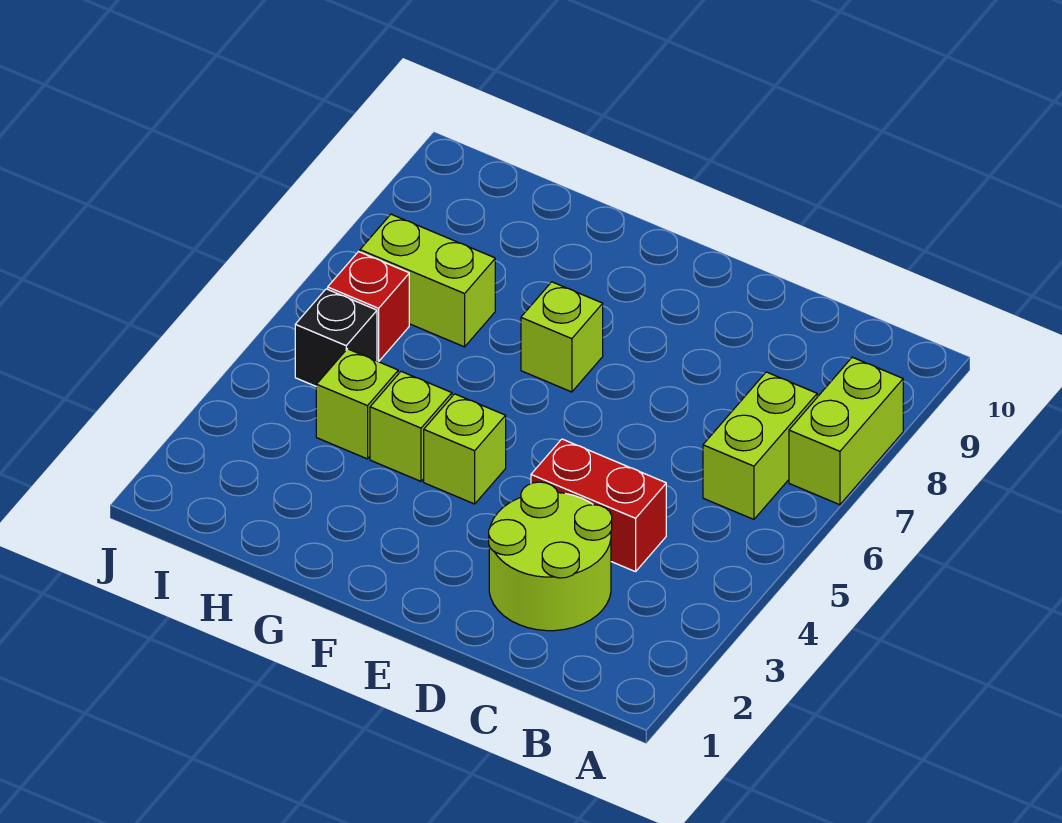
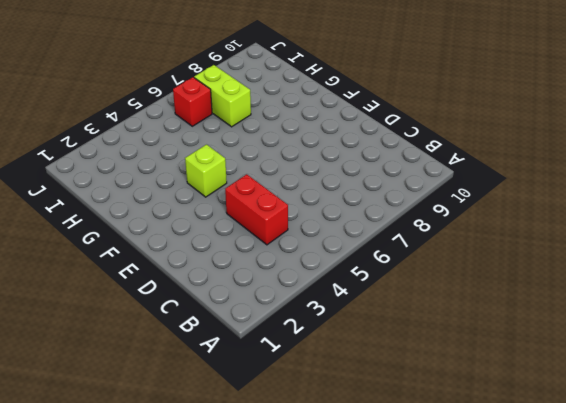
none -> lime brick A7:A8 level 1
none -> lime brick B6:B7 level 1

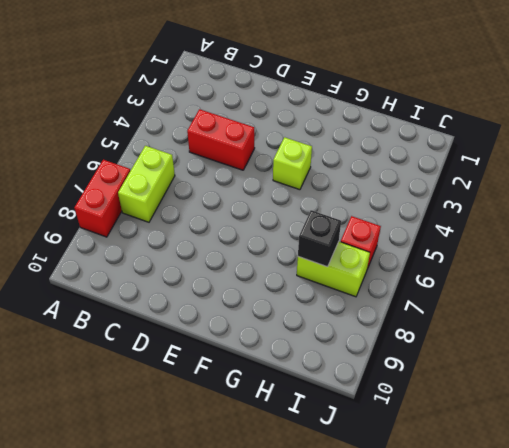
red brick A7:A8 level 1 -> lime brick A7:A8 level 1
black brick H7 level 2 -> black brick I5 level 1
none -> lime round brick C2:D3 level 1
none -> lime brick F7 level 1

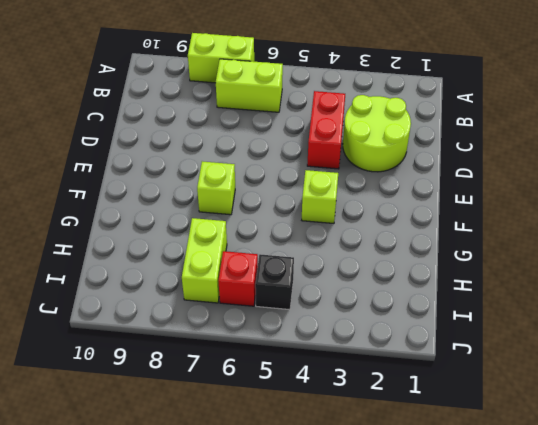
none -> lime brick G4 level 1
none -> lime brick H4 level 1

